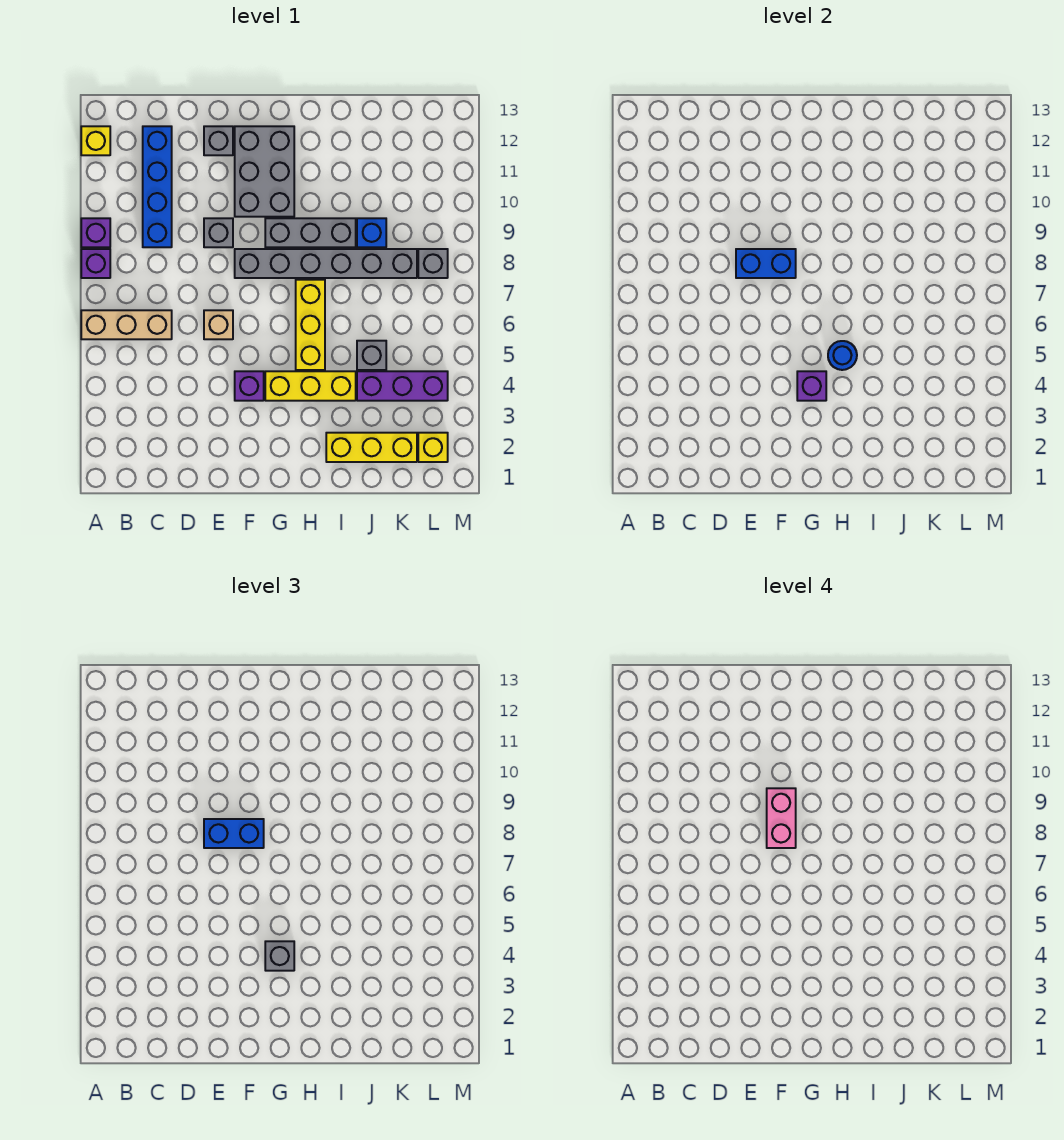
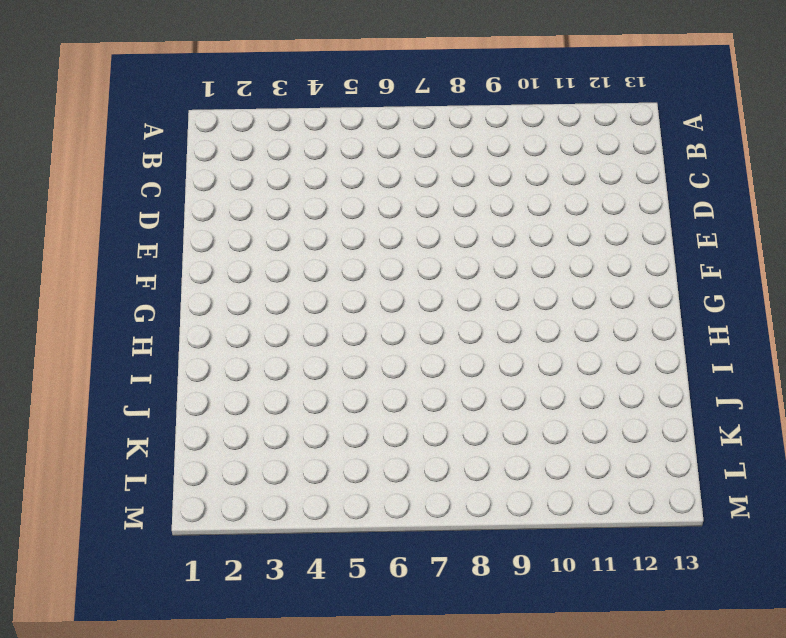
none -> tan brick A6:C6 level 1
none -> purple brick A8 level 1
none -> purple brick A9 level 1

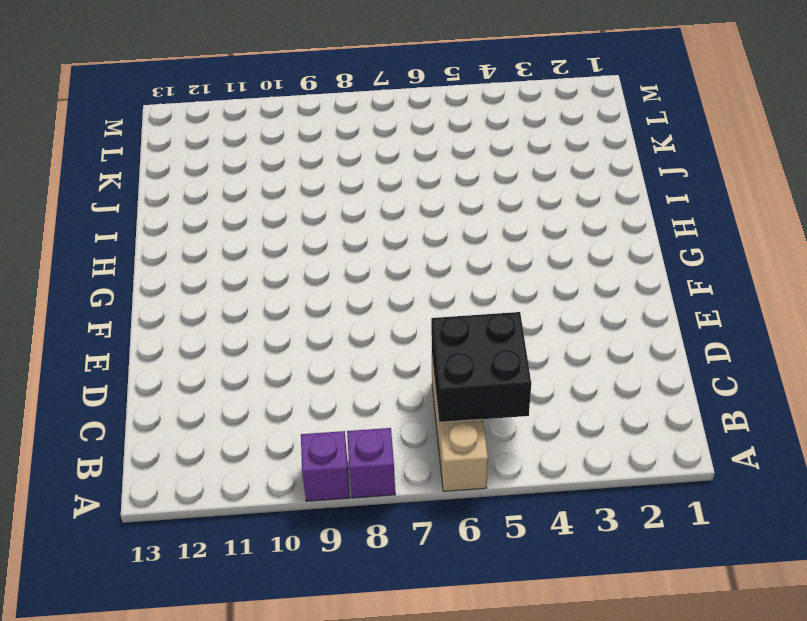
black brick B5:C6 level 2 -> none
none -> yellow brick A12 level 1
none -> blue brick C9:C12 level 1
none -> tan brick E6 level 1

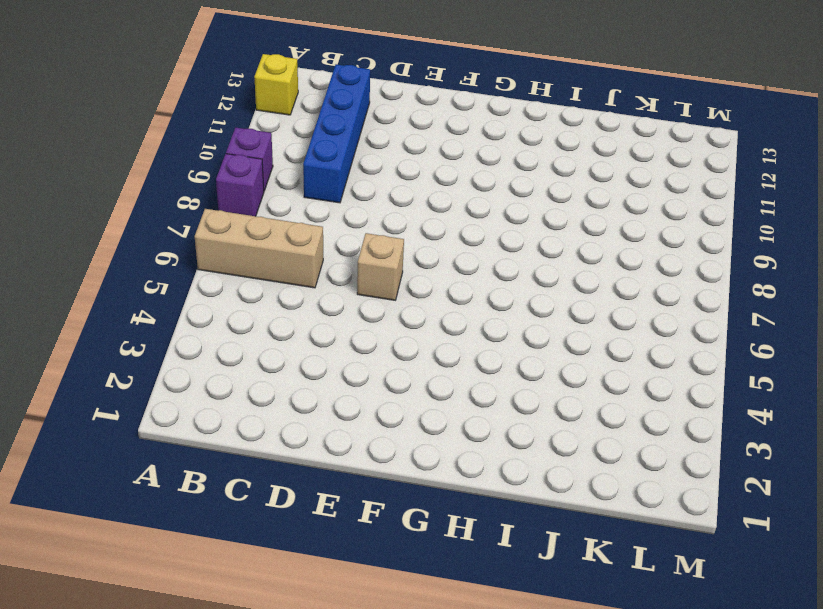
none -> grey brick E9 level 1
none -> grey brick E12 level 1
none -> purple brick F4 level 1

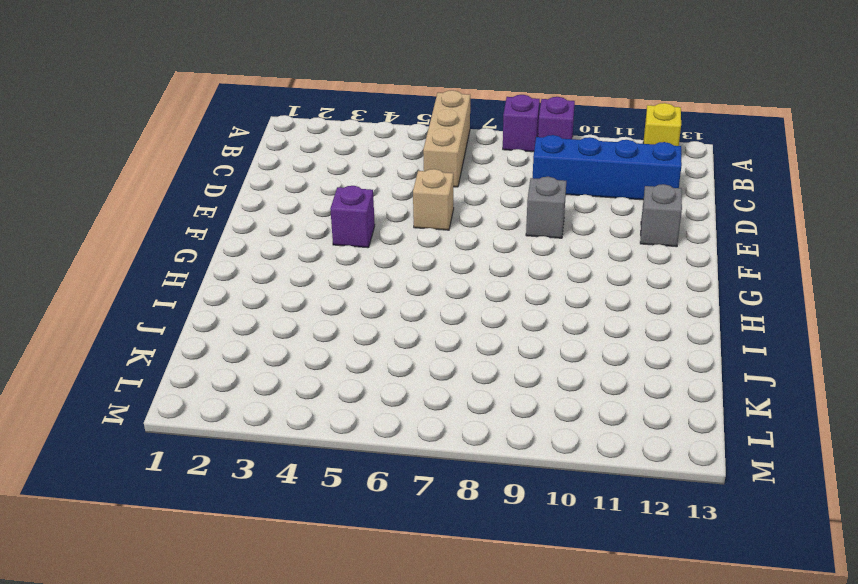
none -> grey brick F8:K8 level 1
none -> grey brick F10:G12 level 1
none -> yellow brick G4:I4 level 1

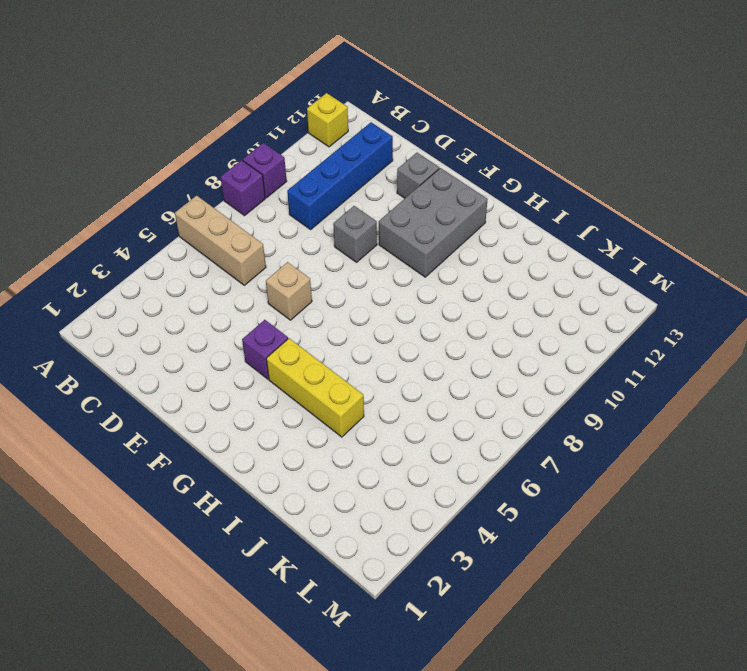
none -> grey brick F8:K8 level 1
none -> grey brick G9:I9 level 1
none -> yellow brick H5:H7 level 1

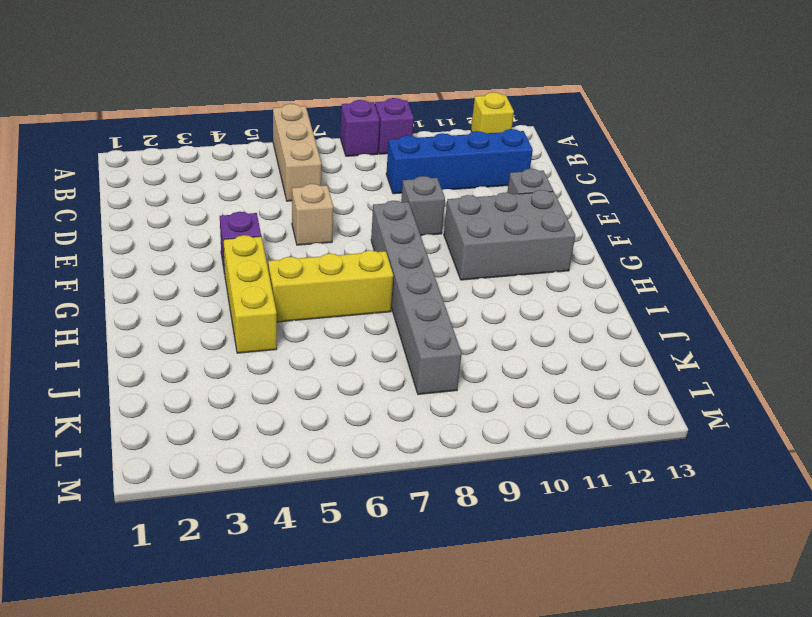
none -> grey brick G9:I9 level 1
none -> yellow brick I2:K2 level 1
none -> purple brick J4:L4 level 1

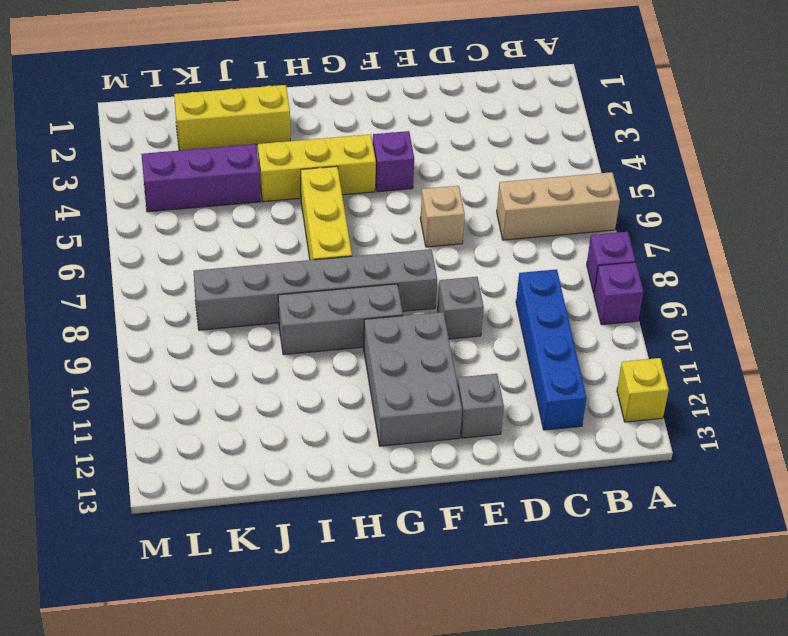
none -> grey brick J5 level 1
none -> blue brick J9 level 1
none -> yellow brick L2 level 1

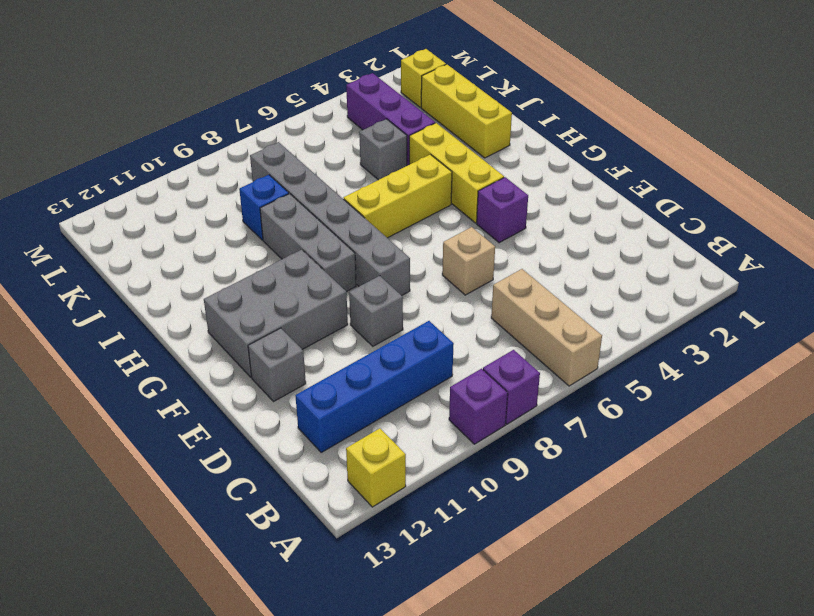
none -> grey brick L8 level 1
none -> blue brick E8:F8 level 2
none -> purple brick G4 level 2

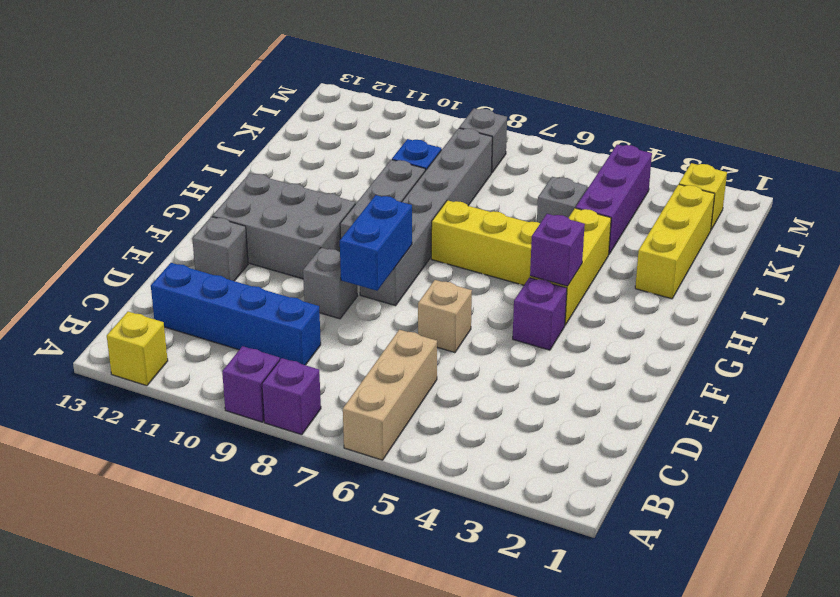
none -> blue round brick H5 level 2
none -> blue brick E8:F8 level 3
none -> grey brick G4 level 3

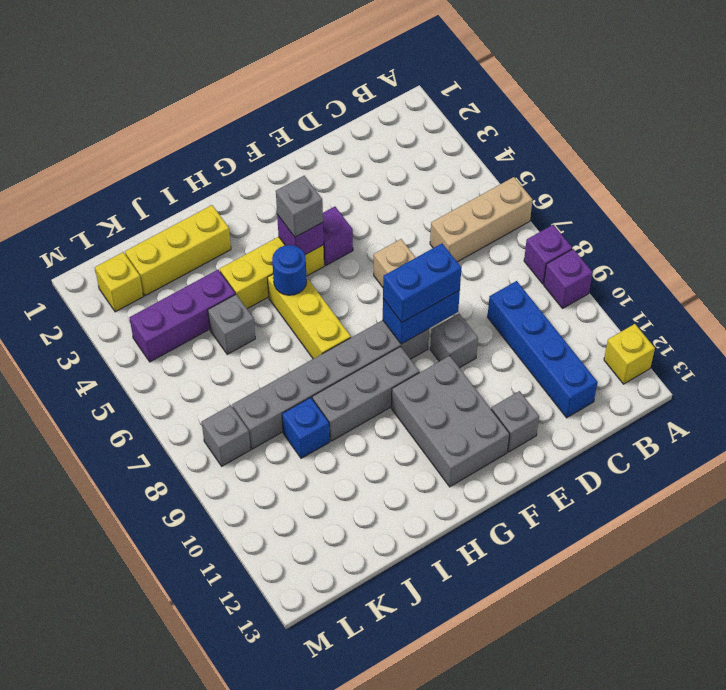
none -> pink brick F8:F9 level 4

